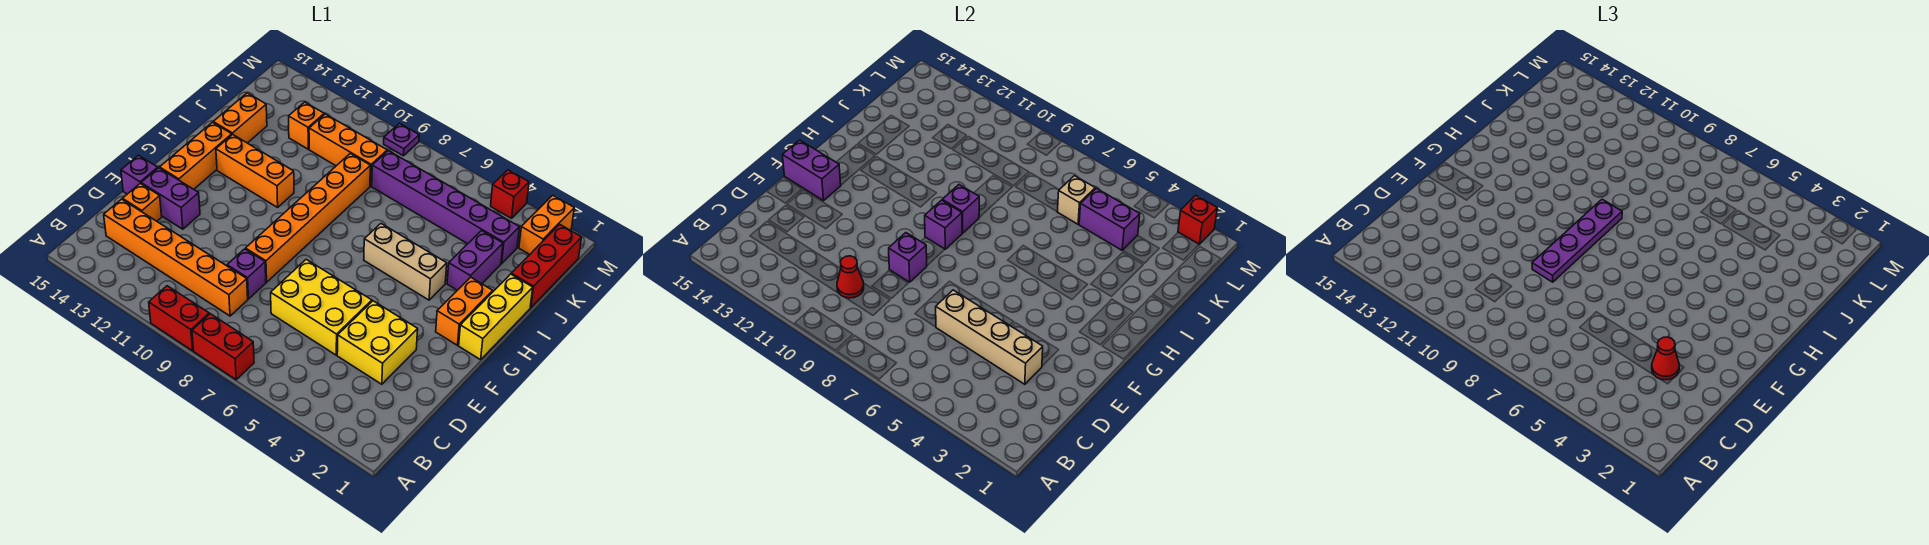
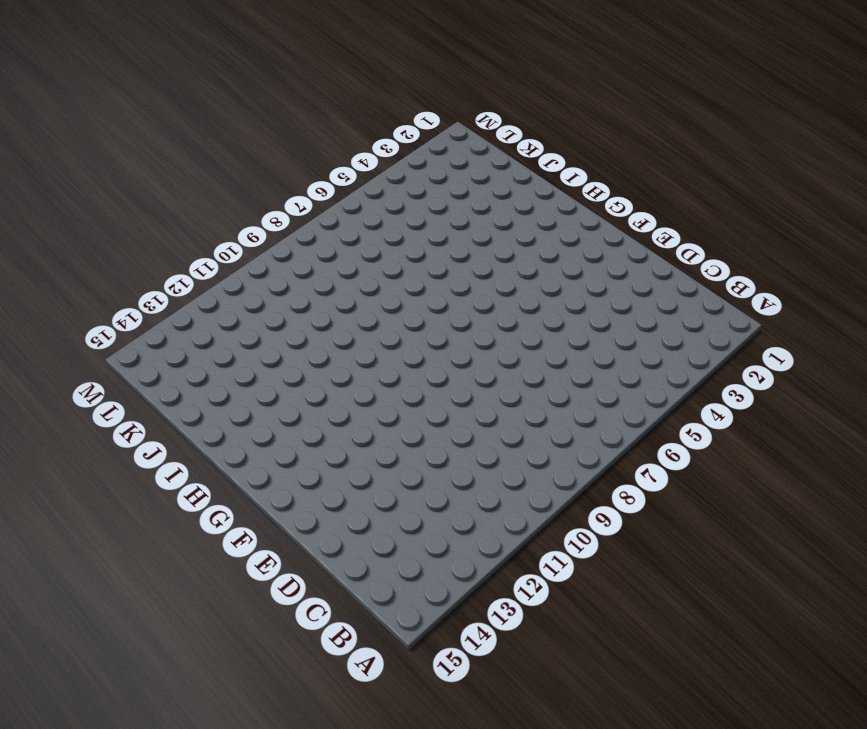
none -> red brick A7:A8 level 1
none -> red brick A9:A10 level 1
none -> orange brick C9:C14 level 1
none -> yellow brick D3:E4 level 1

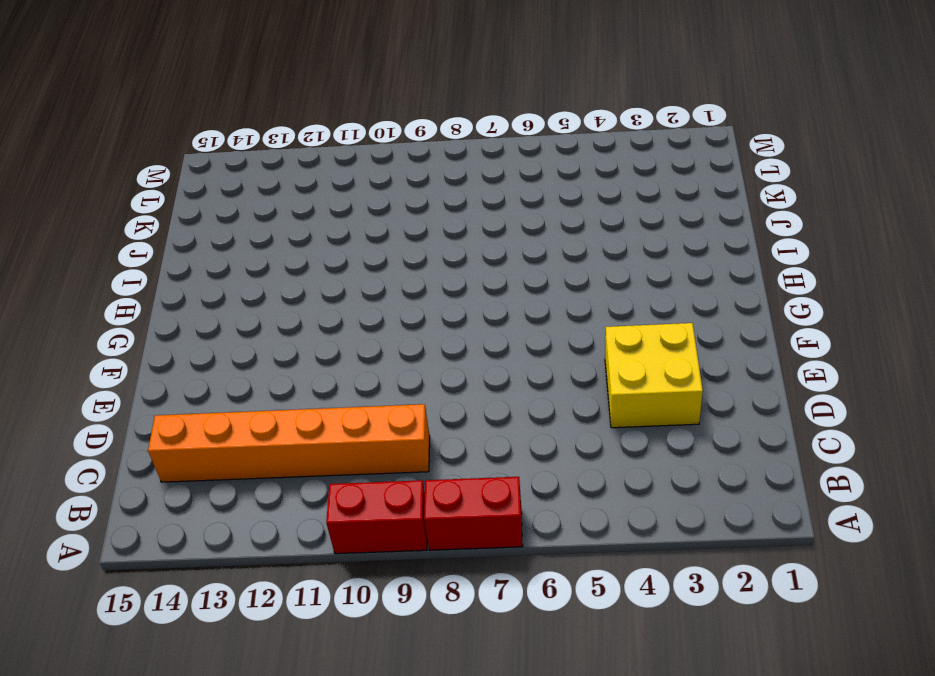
none -> yellow brick D5:E7 level 1
none -> purple brick D9 level 1
none -> orange brick D14 level 1
none -> orange brick E9:J9 level 1

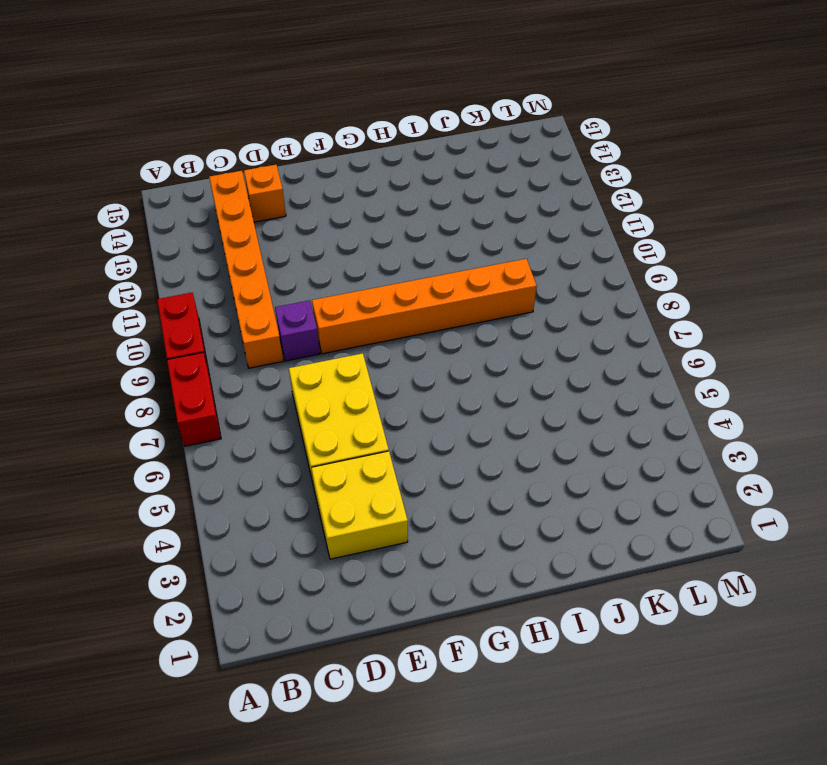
none -> purple brick E13:E14 level 1
none -> purple brick E15 level 1
none -> orange brick F14:H14 level 1
none -> yellow brick G1:I1 level 1

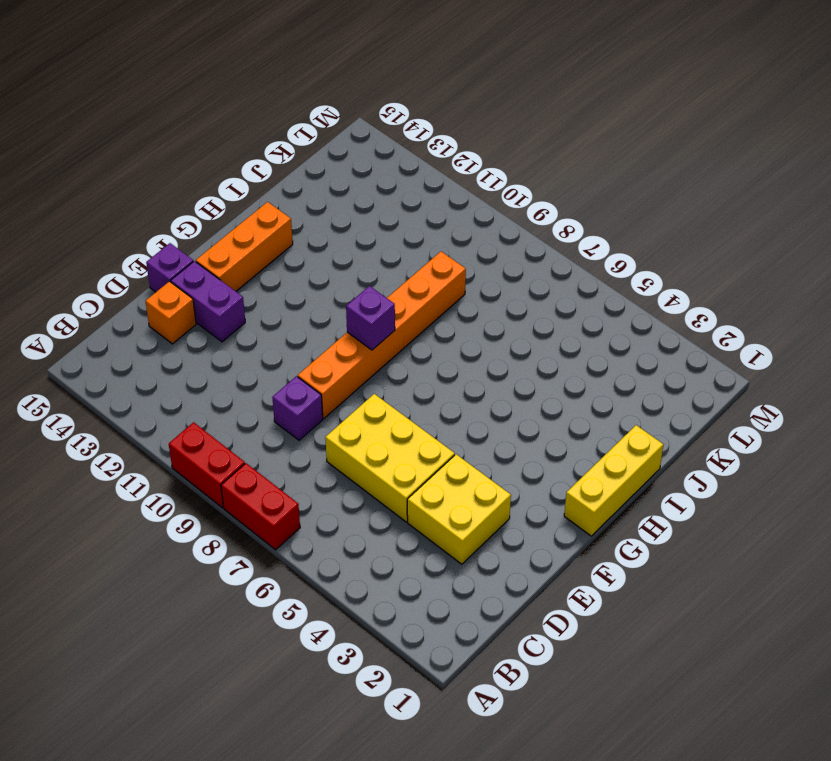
none -> orange brick C9:C14 level 1
none -> orange brick G2:H2 level 1
none -> tan brick H4:H6 level 1
none -> orange brick H11:H13 level 1

